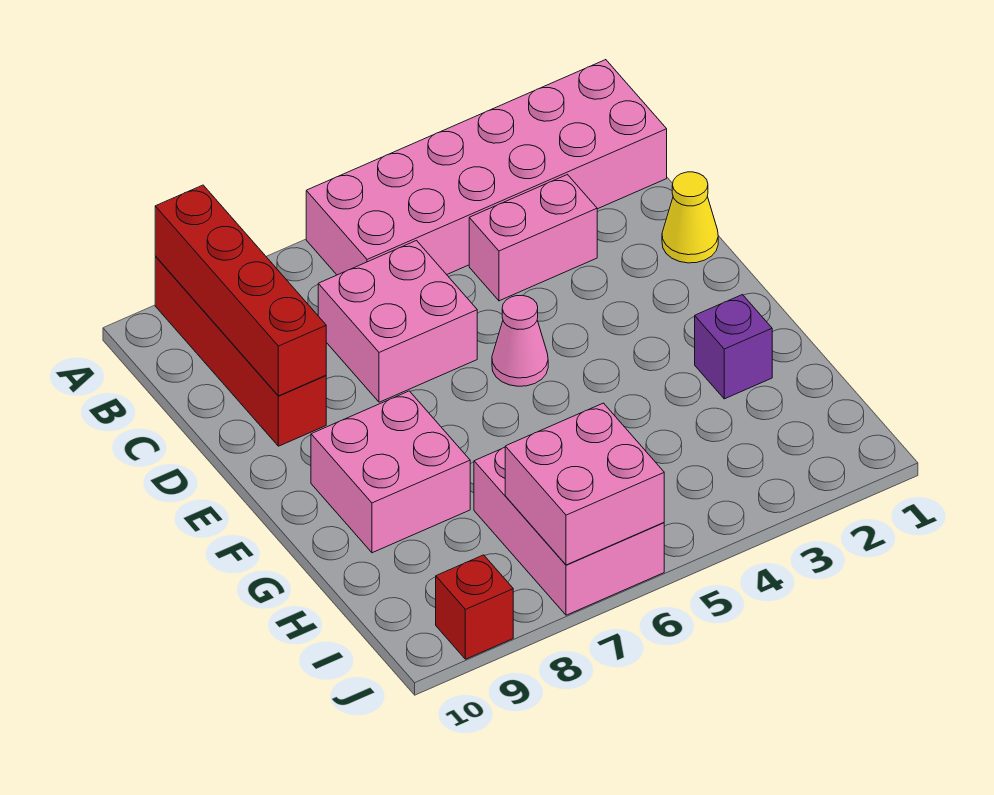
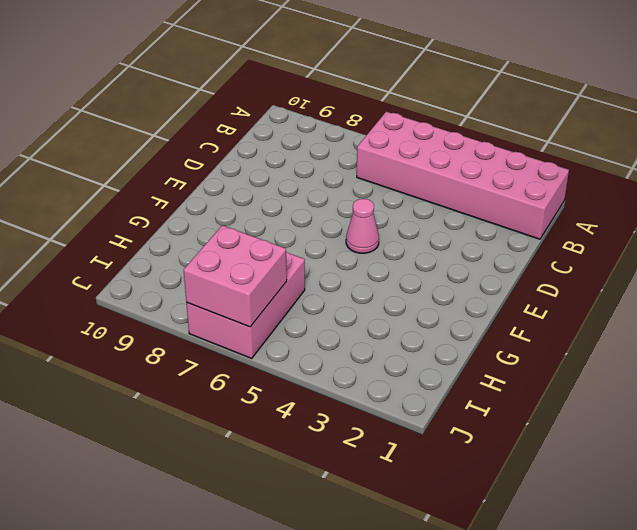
none -> red brick A9:D9 level 1
none -> pink brick C3:C4 level 1
none -> pink brick C6:D7 level 1

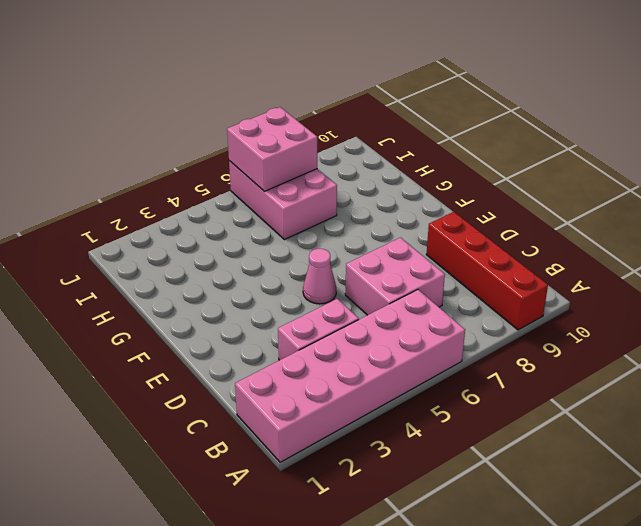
none -> yellow cone D1 level 1
none -> pink brick F8:G9 level 1
none -> purple brick G2 level 1

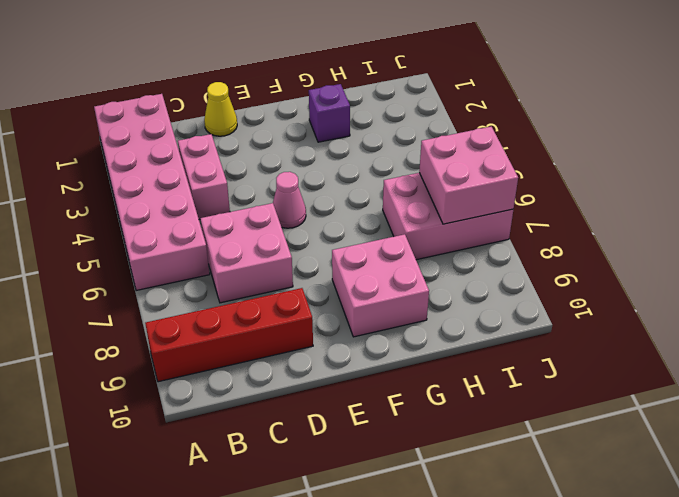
none -> red brick J9 level 1
none -> red brick A9:D9 level 2

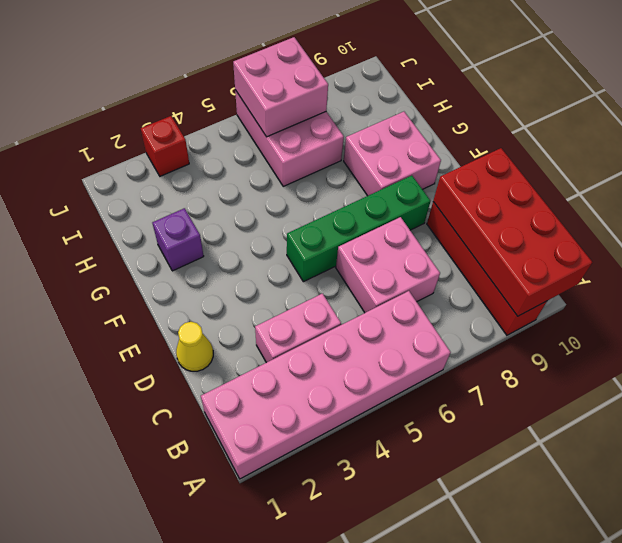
red brick A9:D10 level 2 -> red brick A9:D9 level 2
green brick E5:E8 level 1 -> pink cone E5 level 1
red brick J3 level 1 -> red brick J9 level 1

